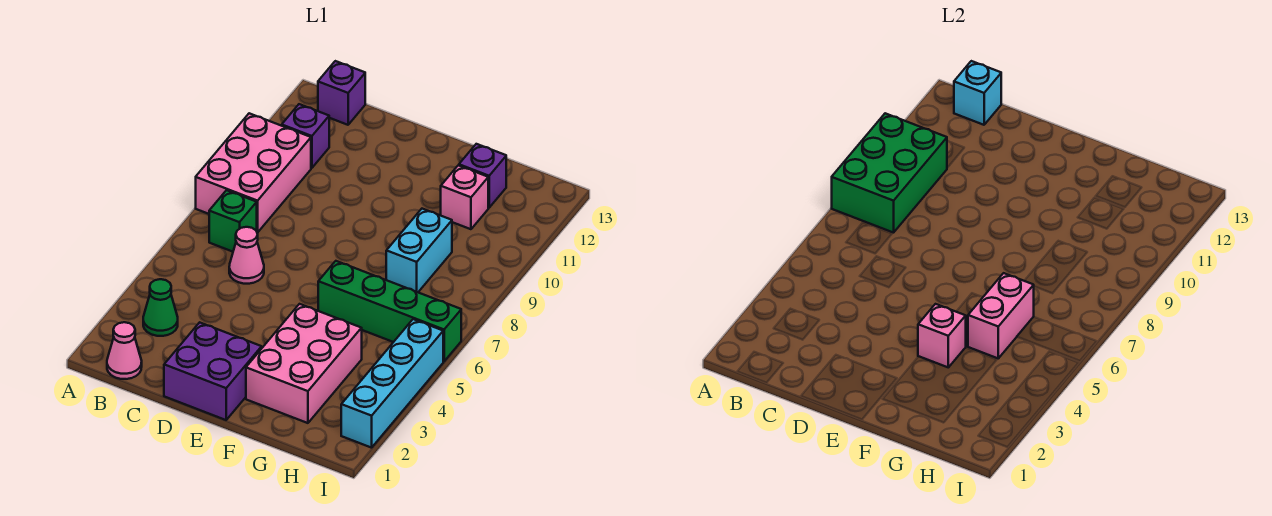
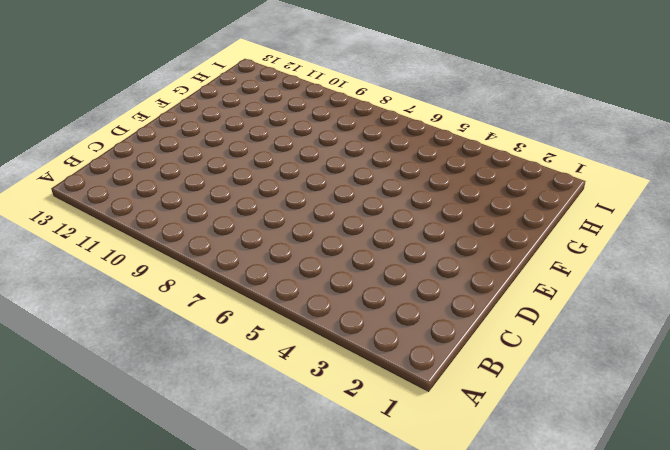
none -> pink brick A8:B10 level 1
none -> pink cone B1 level 1
none -> green cone B3 level 1

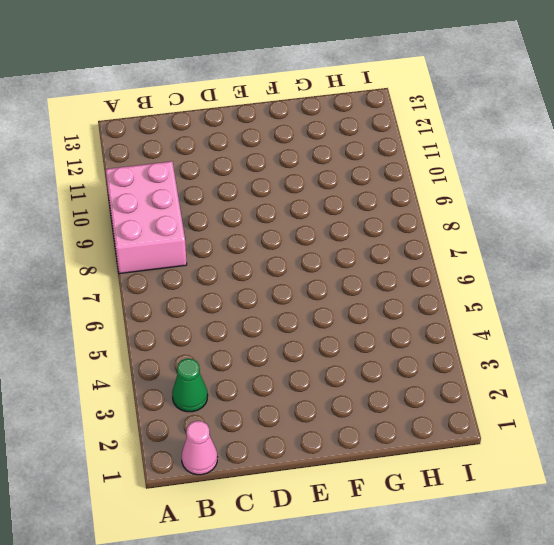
none -> green brick B7 level 1
none -> purple brick B11 level 1
none -> purple brick B13 level 1

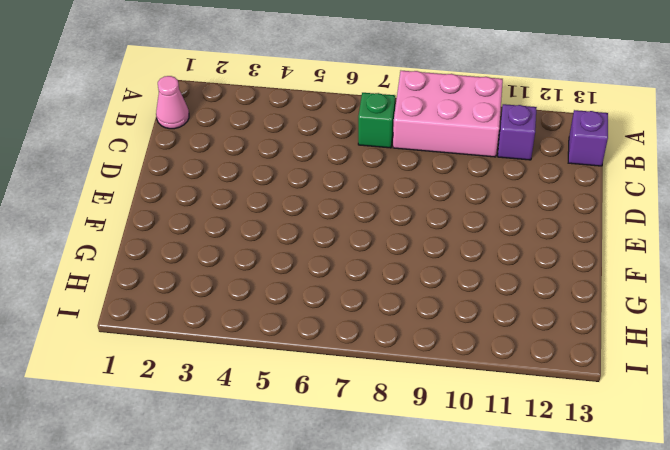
none -> green cone B3 level 1
none -> pink cone C6 level 1
none -> purple brick D1:E2 level 1

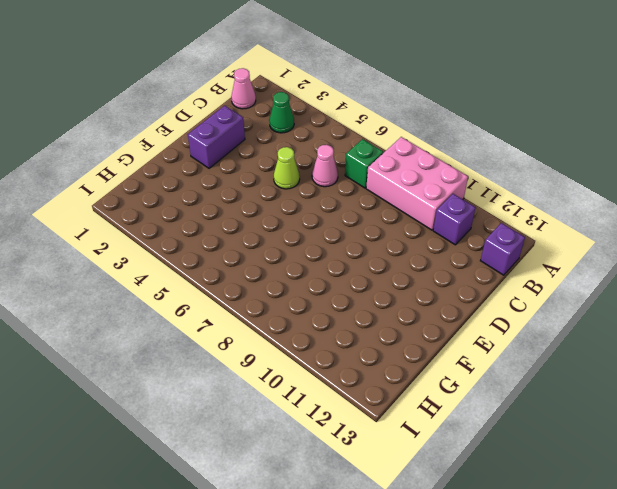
purple brick D2:E2 level 1 -> purple brick D1:E2 level 1
lime cone D5 level 1 -> none
none -> pink brick F2:G4 level 1
none -> green brick F6:I6 level 1
none -> cyan brick G8:G9 level 1

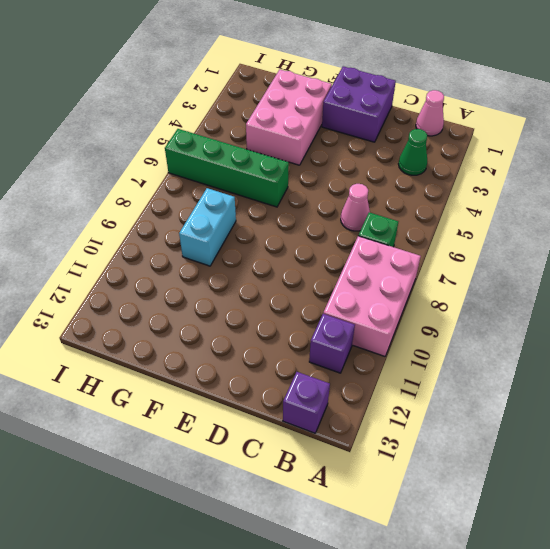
none -> pink brick G11 level 1
none -> purple brick G12 level 1
none -> cyan brick I2:I5 level 1

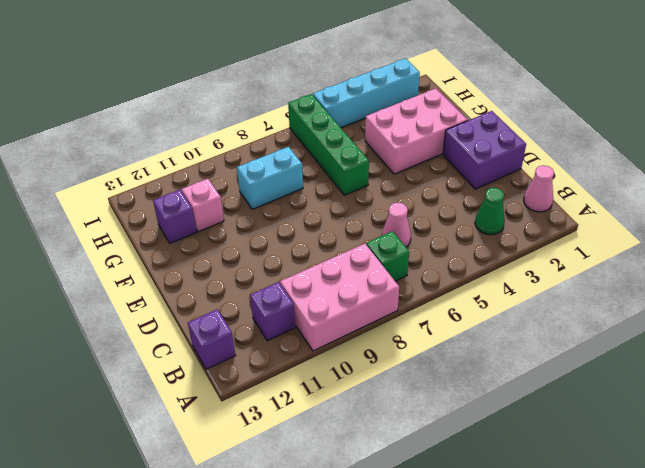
none -> green brick A8:B10 level 2
none -> cyan brick B13 level 2
none -> pink brick F4 level 2

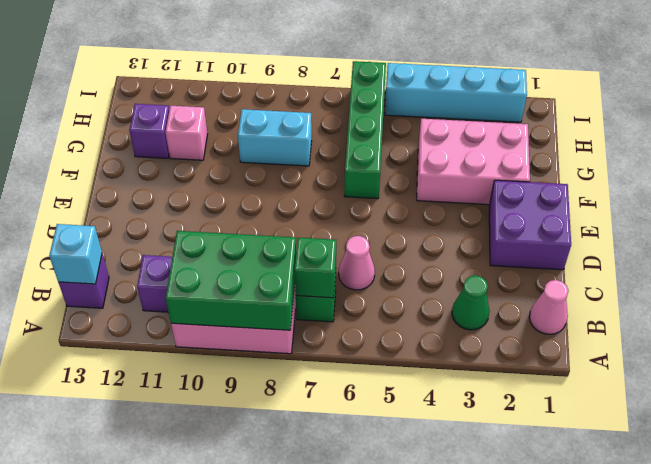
green brick B7 level 2 -> none
none -> pink brick F4 level 2
none -> pink brick G5:G6 level 2

